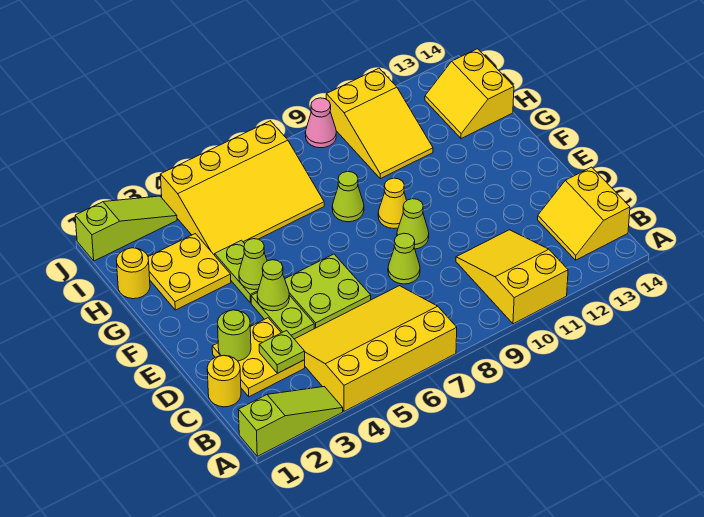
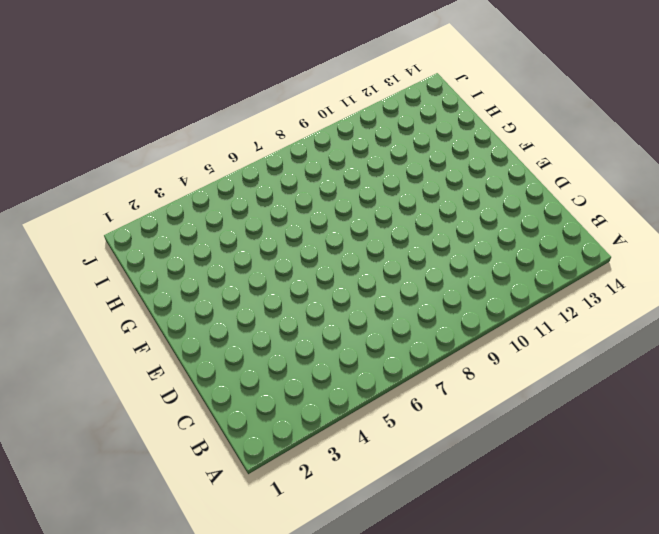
none -> lime slope A1:A3 level 1 top 1
none -> yellow slope A4:C7 level 1 top A
none -> yellow slope A10:C11 level 1 top A

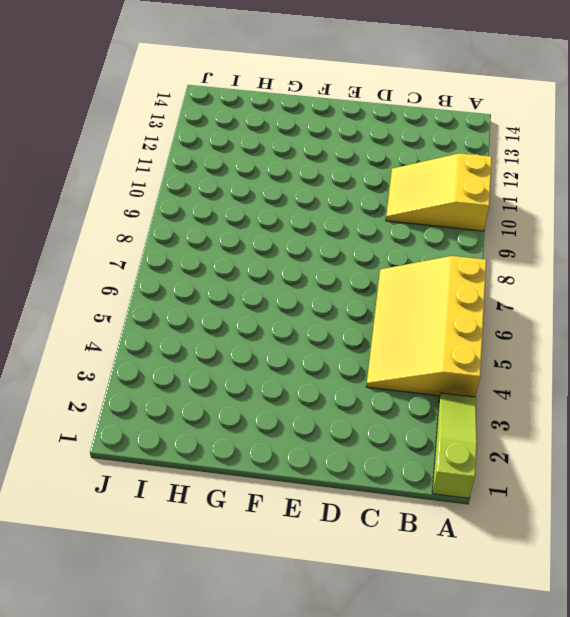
none -> yellow slope B13:C14 level 1 top 14
none -> yellow round brick C1 level 1
none -> yellow plate C2:D3 level 1

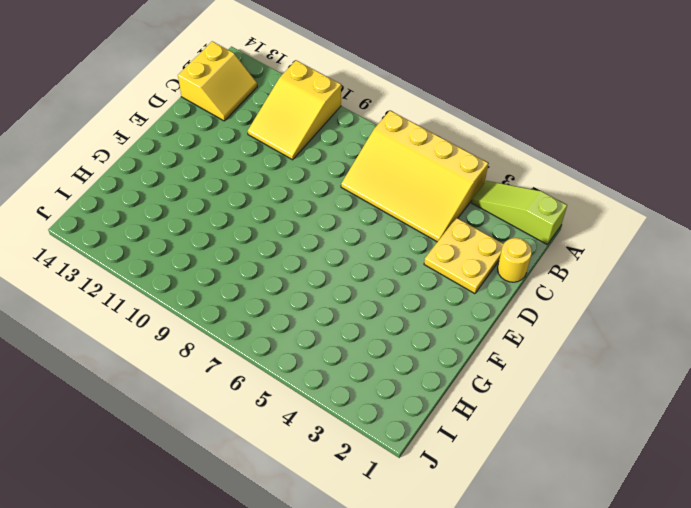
none -> lime plate D4:E4 level 1
none -> lime plate D5:E6 level 1
none -> lime cone D8 level 1

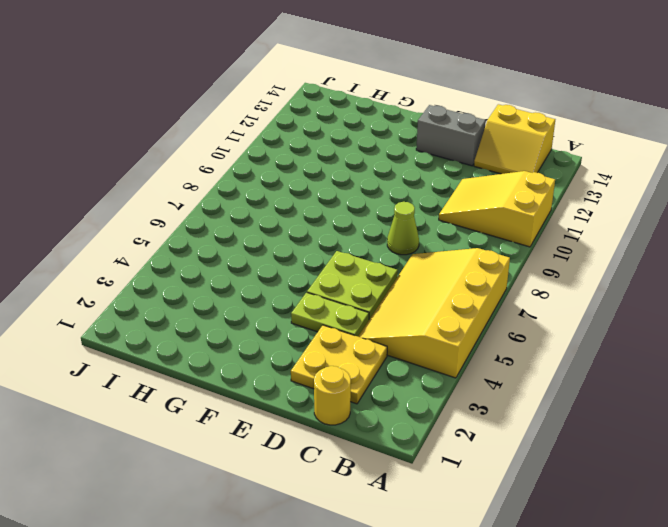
grey brick D13:E13 level 1 -> none
none -> lime slope A1:A3 level 1 top 1
none -> lime cone E9 level 1
none -> lime plate F4:G4 level 1

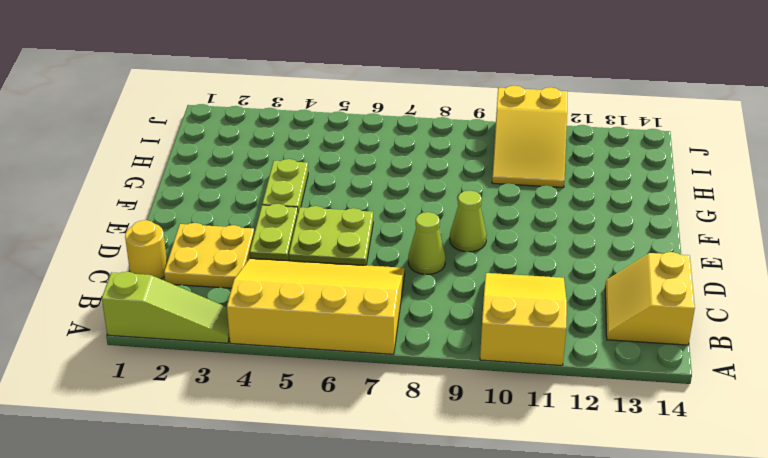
none -> yellow cone F9 level 1
none -> yellow plate G2:H3 level 1
none -> lime cone G8 level 1

